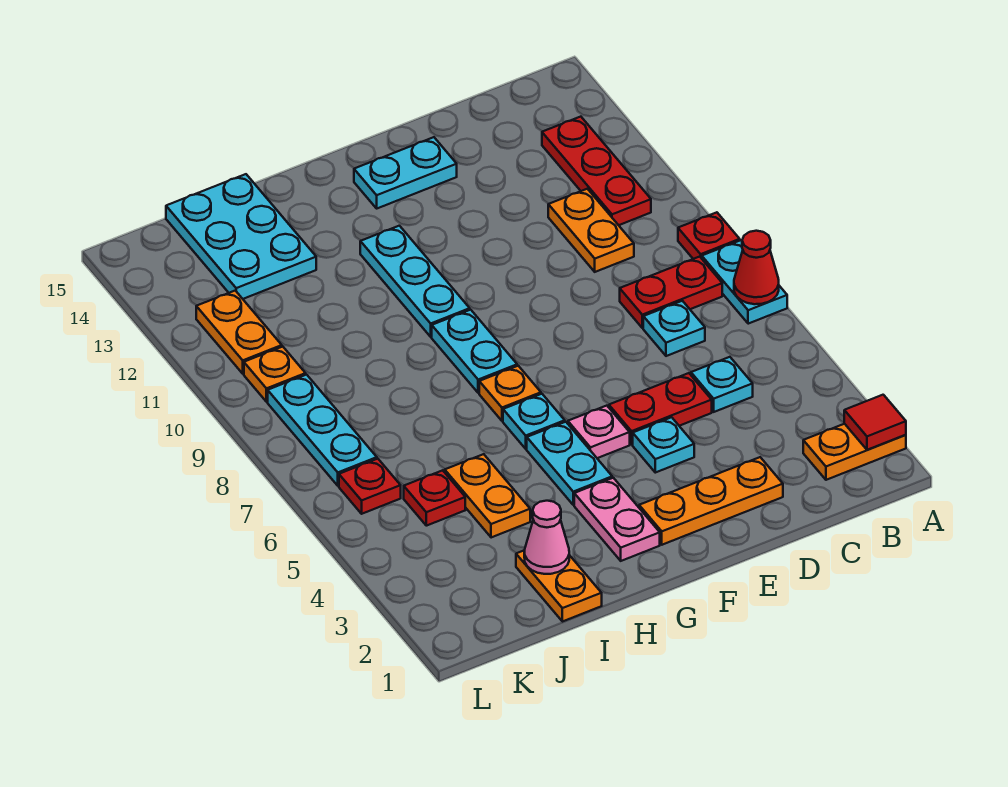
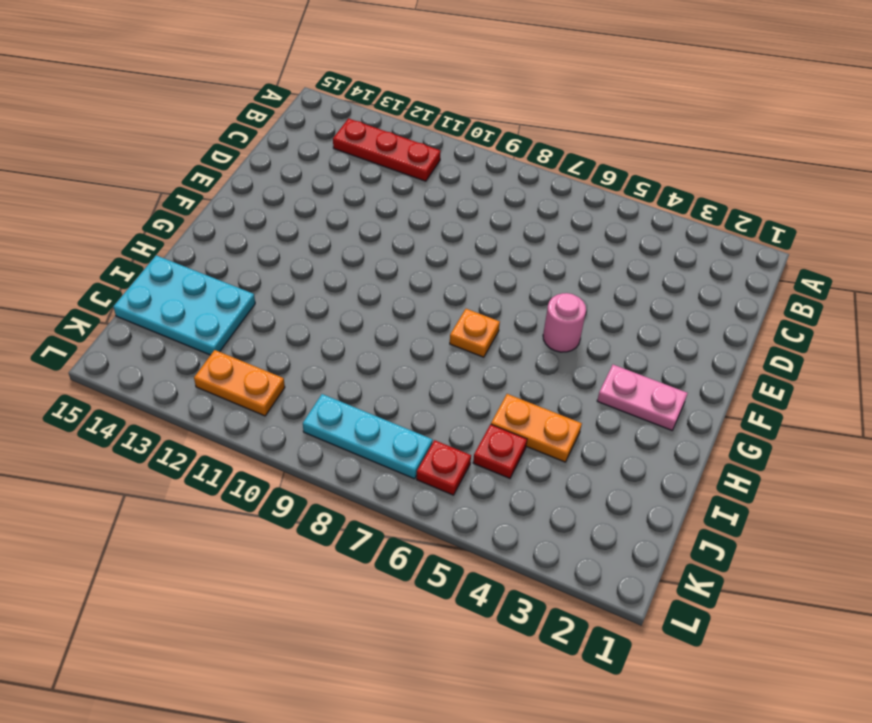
pink round brick F5 level 1 -> pink plate F5 level 1
none -> orange plate A2:B2 level 1
none -> cyan plate A7:A8 level 1
none -> red plate A9 level 1
none -> red plate B8:C8 level 1

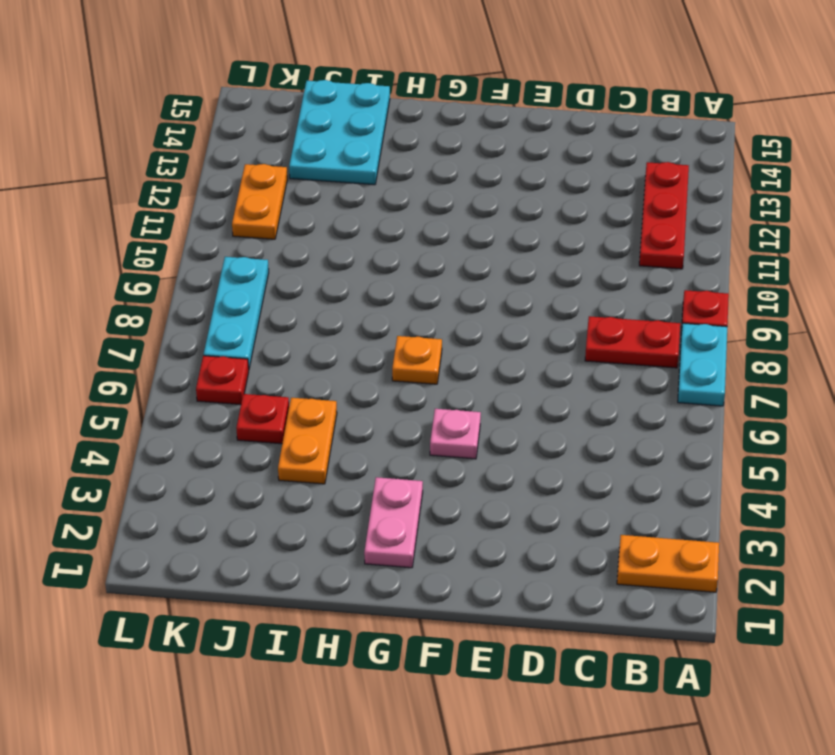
none -> cyan plate C5 level 1
none -> cyan plate C7 level 1
none -> orange plate C10:C11 level 1
none -> orange plate D2:F2 level 1

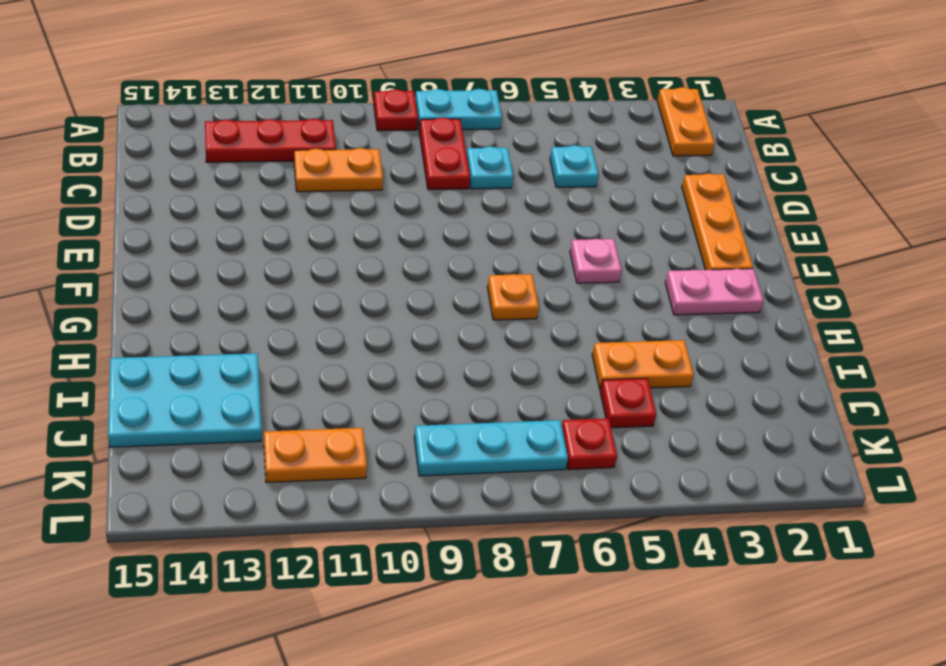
none -> red plate D5:E5 level 1
none -> cyan plate E4 level 1
none -> cyan plate E14:F14 level 1
none -> cyan plate G4:G5 level 1

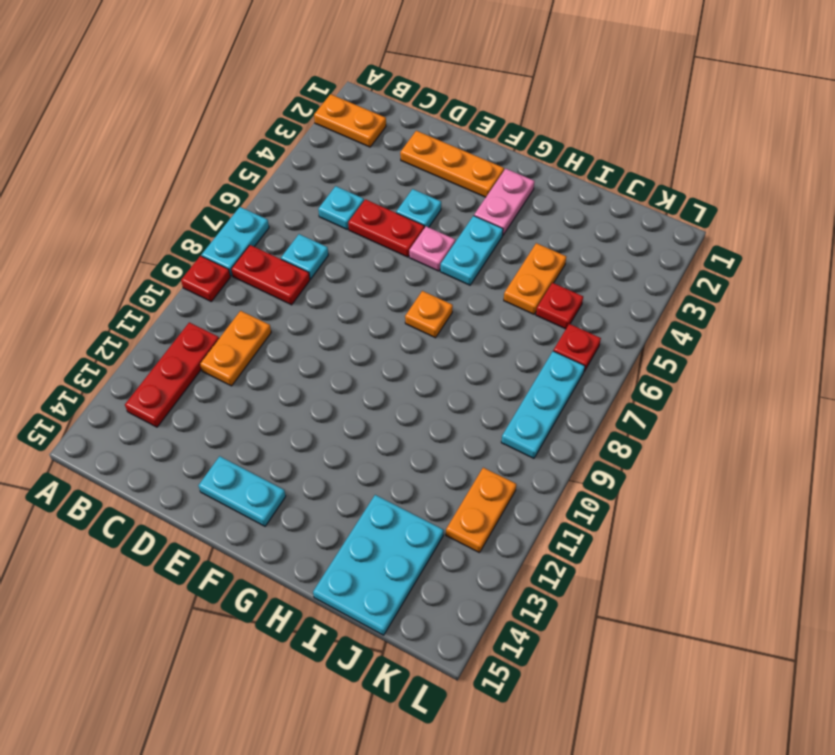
none -> cyan plate G6 level 1
none -> cyan plate G8:G9 level 1
none -> cyan plate G10:G12 level 1
none -> orange plate I1:I2 level 1

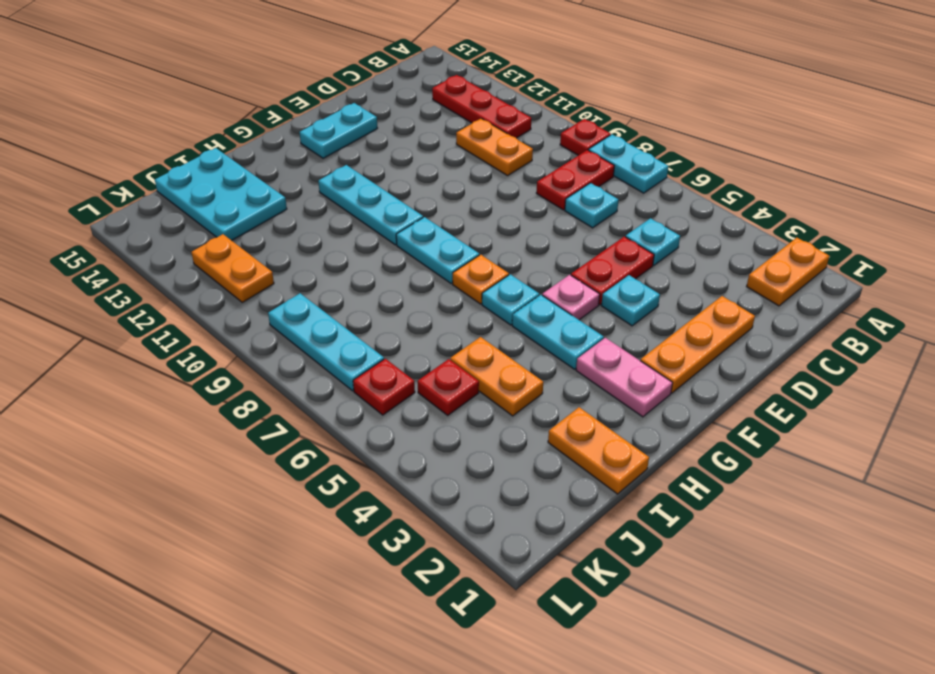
none -> orange plate K10 level 1
none -> red tile A2 level 2
none -> red cone A7 level 2
none -> pink cone I2 level 2

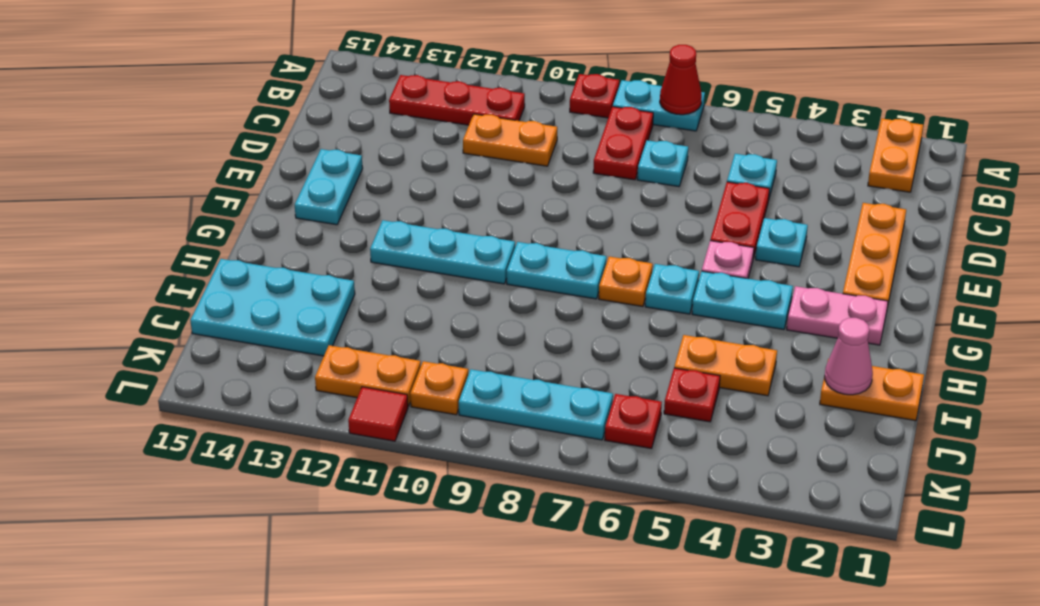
red tile L11 level 1 -> red tile A2 level 2

